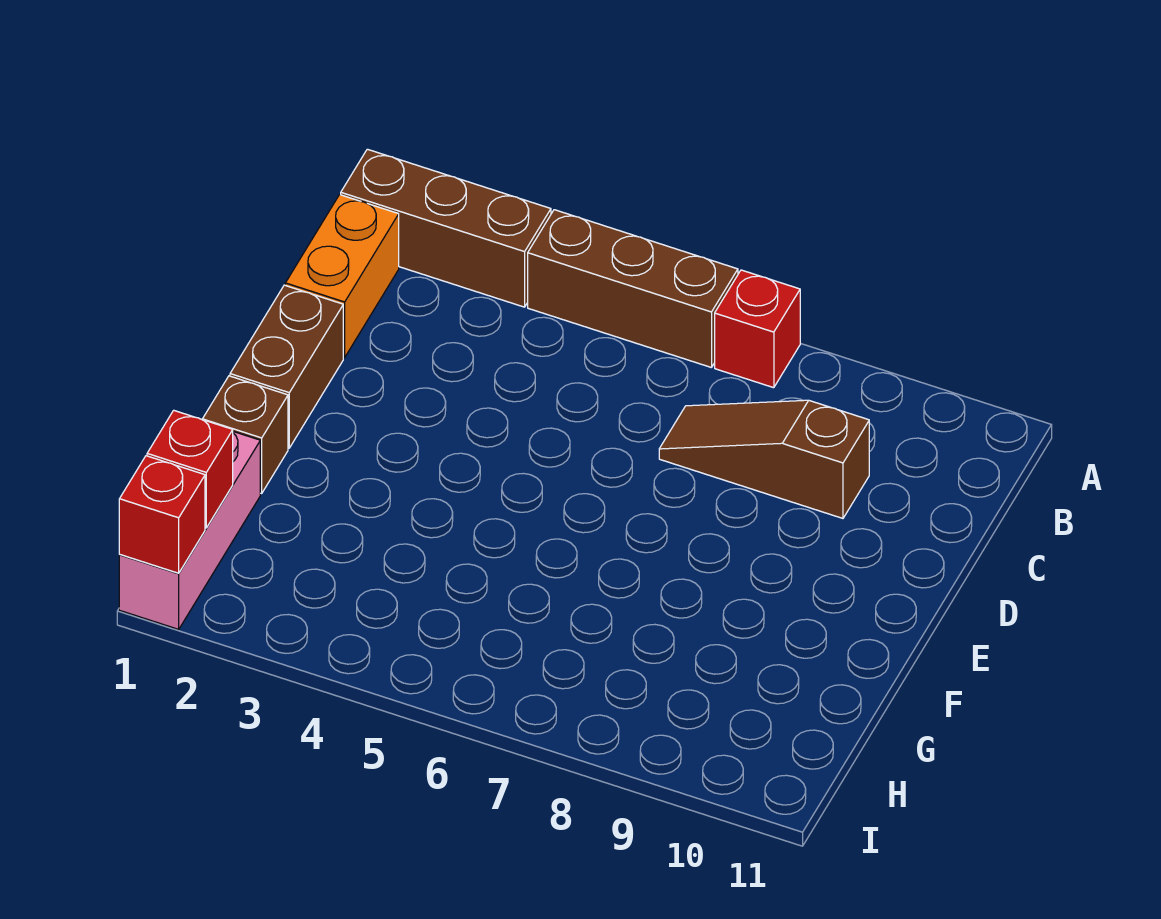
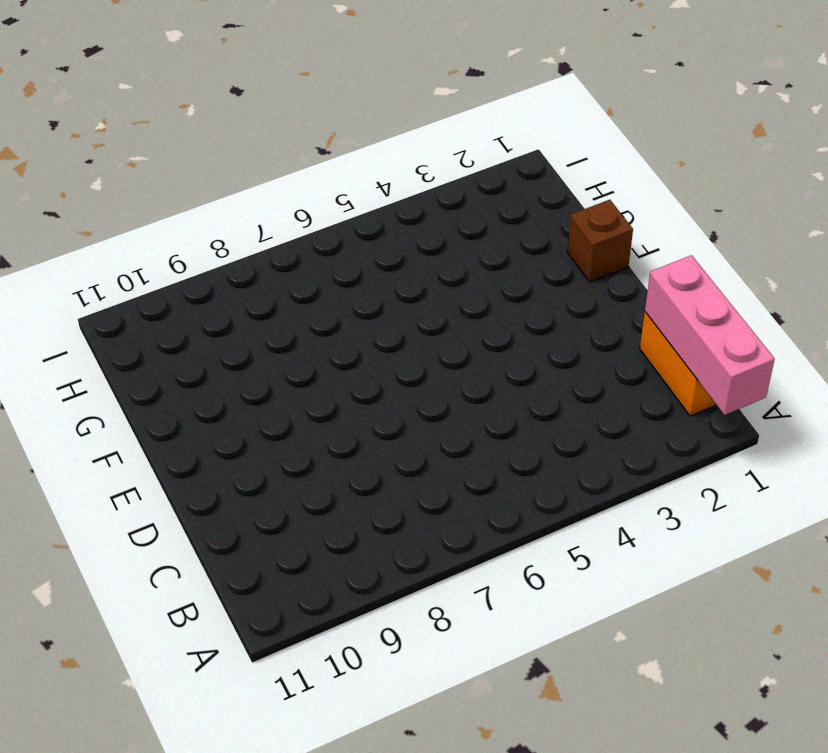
pink brick A1:C1 level 2 -> pink brick G1:I1 level 1
none -> brown brick A1:A3 level 1
none -> brown brick A4:A6 level 1

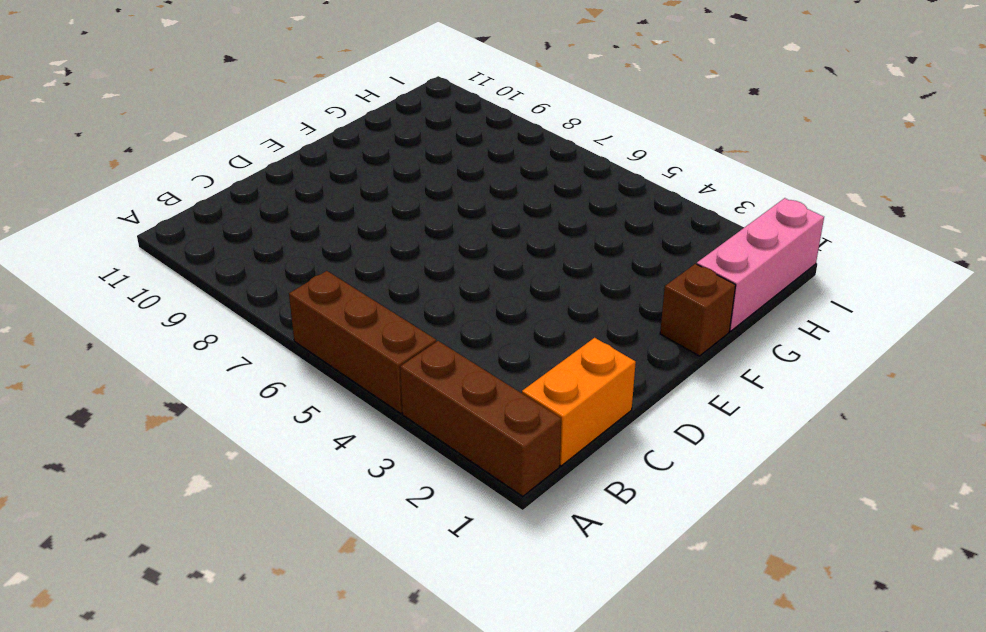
none -> red brick A7 level 1
none -> brown slope C7:C9 level 1 top 9

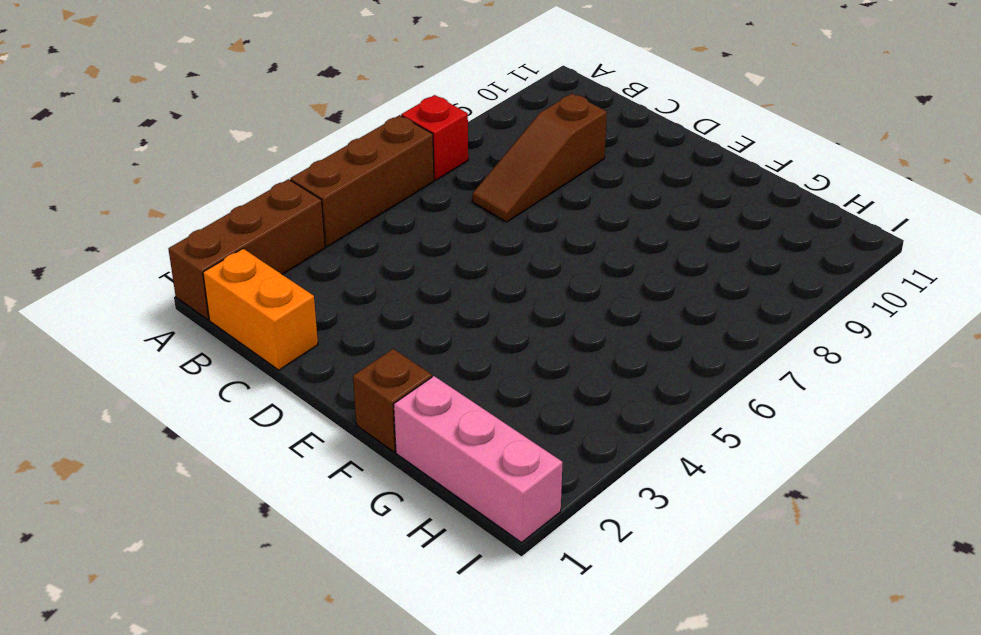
none -> brown brick D1:E1 level 1
none -> red brick H1 level 2

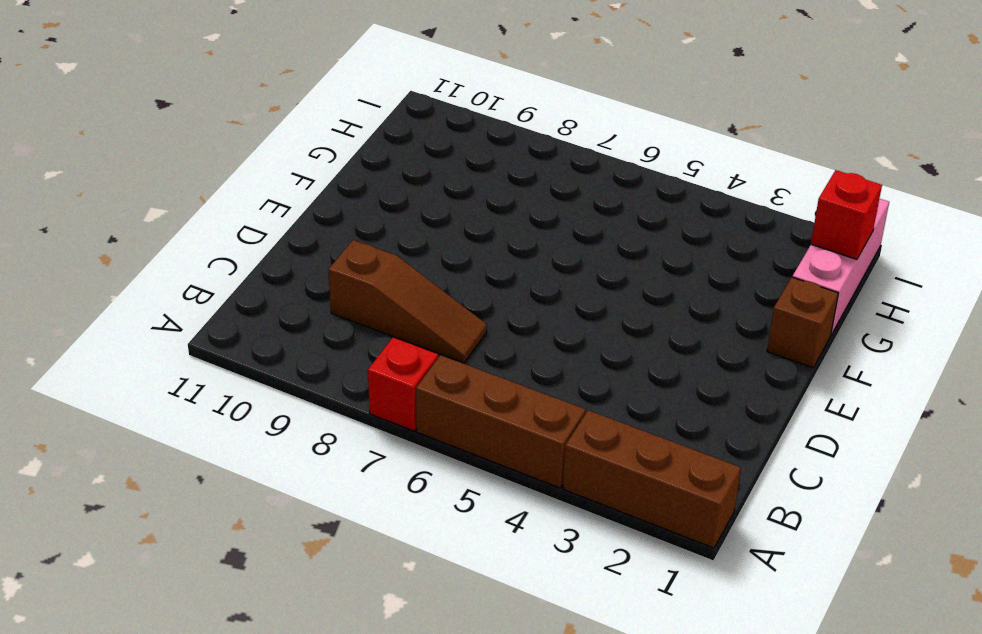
none -> orange brick B1:C1 level 1
none -> brown brick D1:E1 level 1

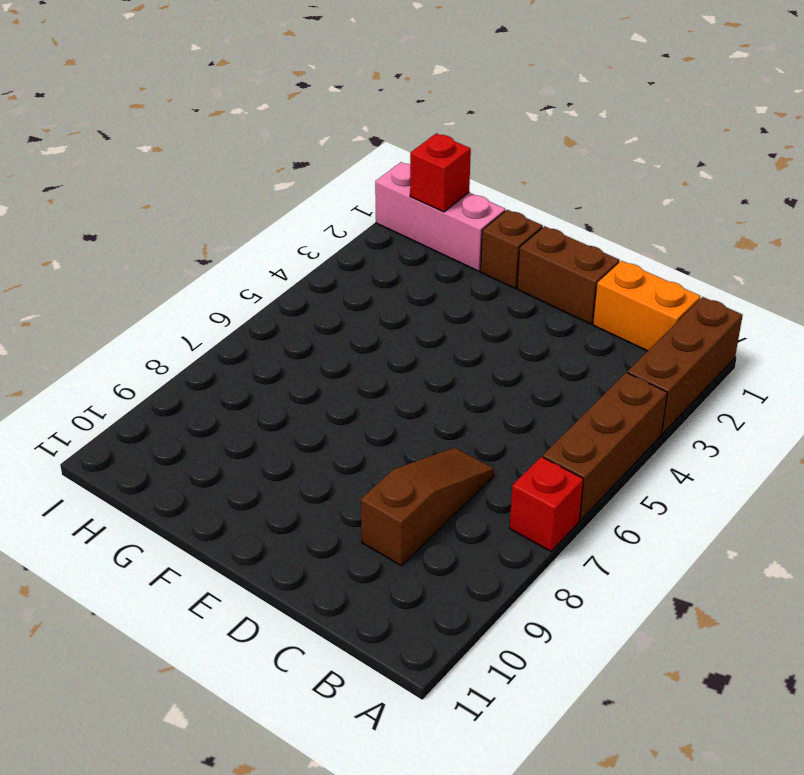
none -> red brick I1 level 2

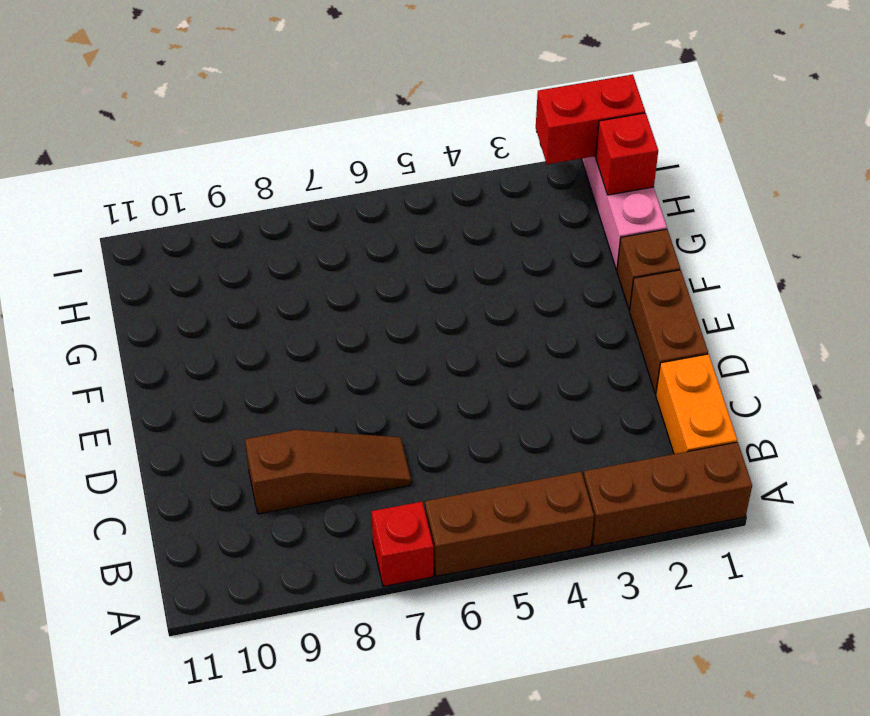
red brick I1:I2 level 2 -> red brick I1 level 2

